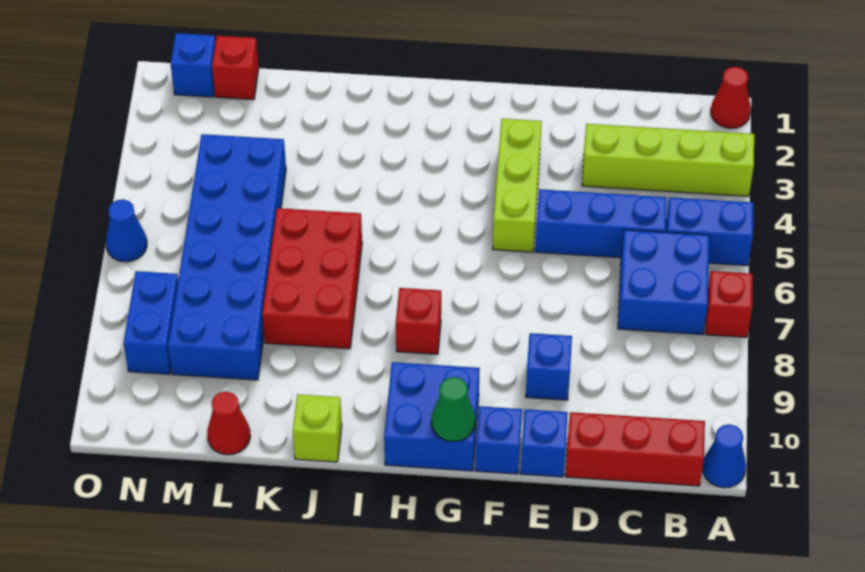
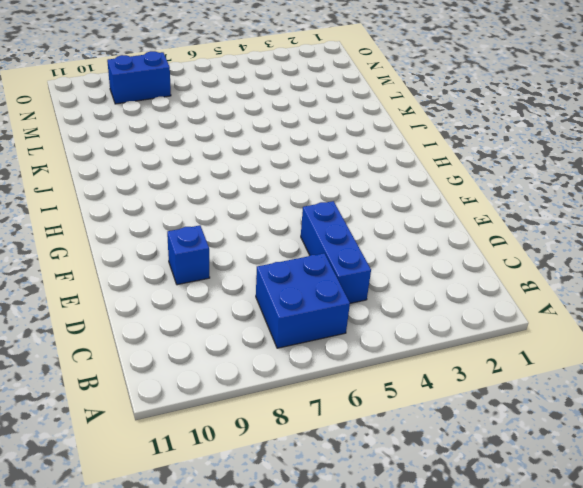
none -> red cone A1 level 1
none -> lime brick A3:D3 level 1
none -> blue brick A5:B5 level 1

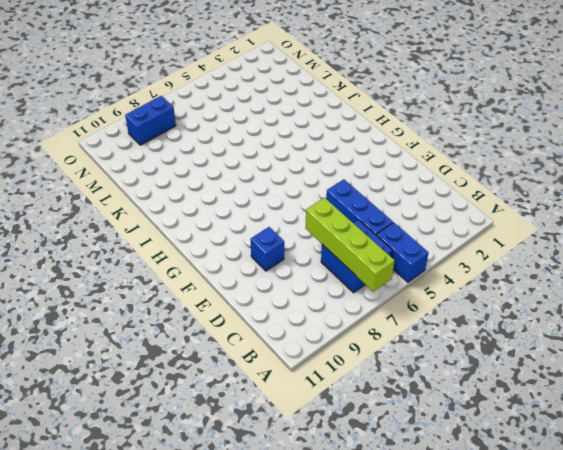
lime brick A7:D7 level 2 -> lime brick A3:D3 level 1
none -> red cone A1 level 1
none -> red brick A7 level 1
none -> blue cone A11 level 1

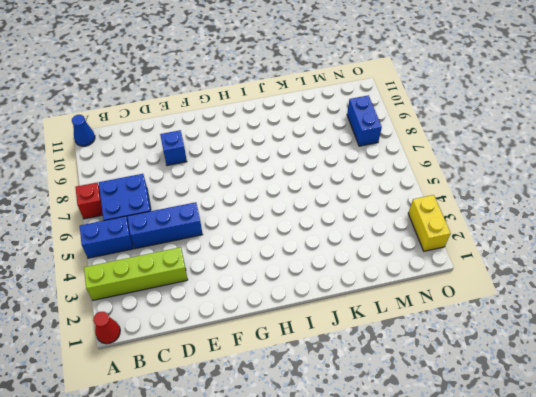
yellow brick O2:O3 level 1 -> none
none -> red brick B11:D11 level 1
none -> blue brick E11 level 1
none -> lime brick F3:F5 level 1

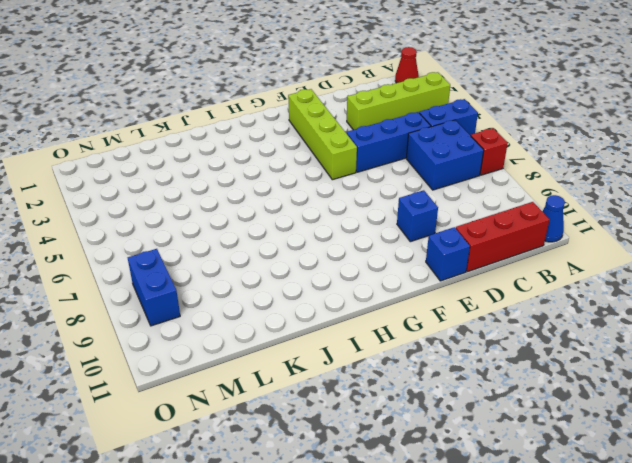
lime brick F2:F5 level 1 -> lime brick F3:F5 level 1
none -> blue brick F11 level 1
none -> blue brick G10:H11 level 1
none -> red brick H8 level 1

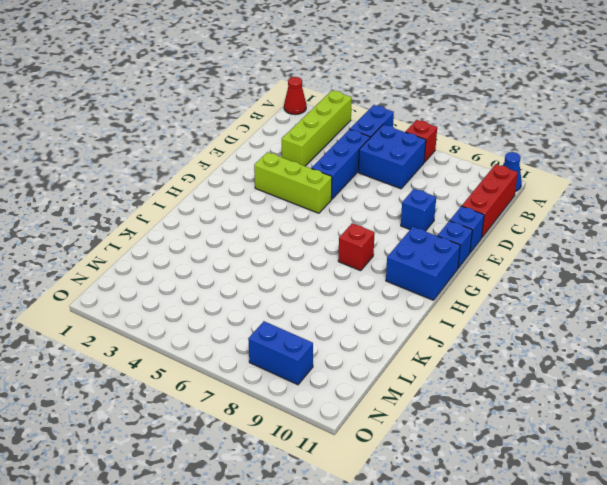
none -> red brick J6:K8 level 1
none -> lime brick J11 level 1
none -> blue brick L4:M9 level 1

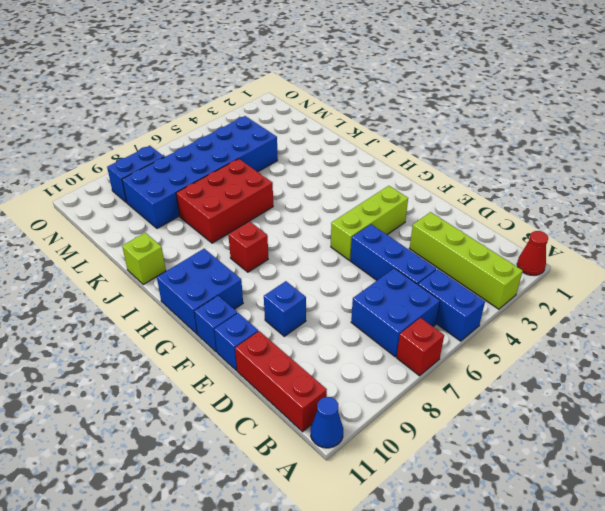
none -> red cone L11 level 1
none -> red brick M1 level 1
none -> blue brick N1 level 1

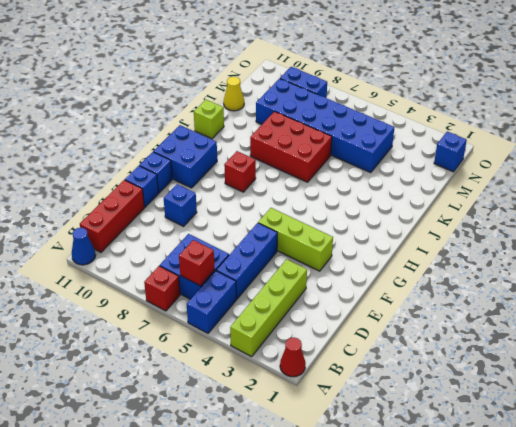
red brick B6 level 2 -> red brick M1 level 1
yellow cone L11 level 1 -> red cone L11 level 1
none -> blue cone O6 level 1
none -> green cone G11 level 2

